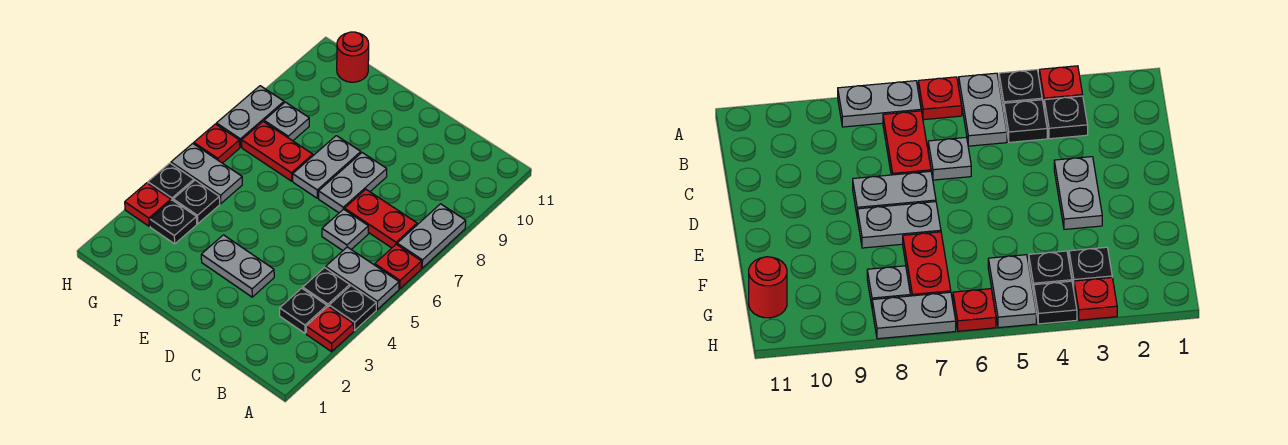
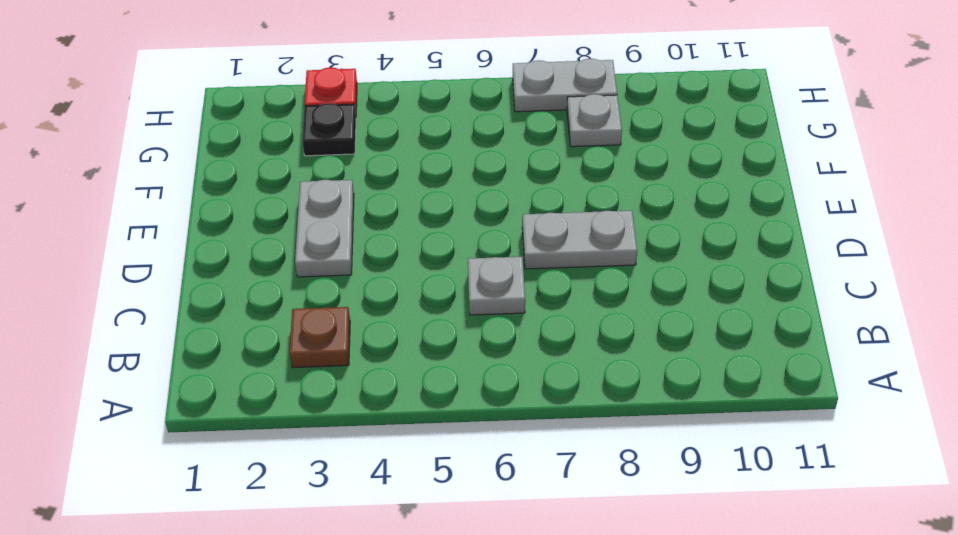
brown plate B3 level 1 -> black plate B3 level 1
none -> red plate A3 level 1
none -> black plate A4 level 1
none -> grey plate A5:B5 level 1

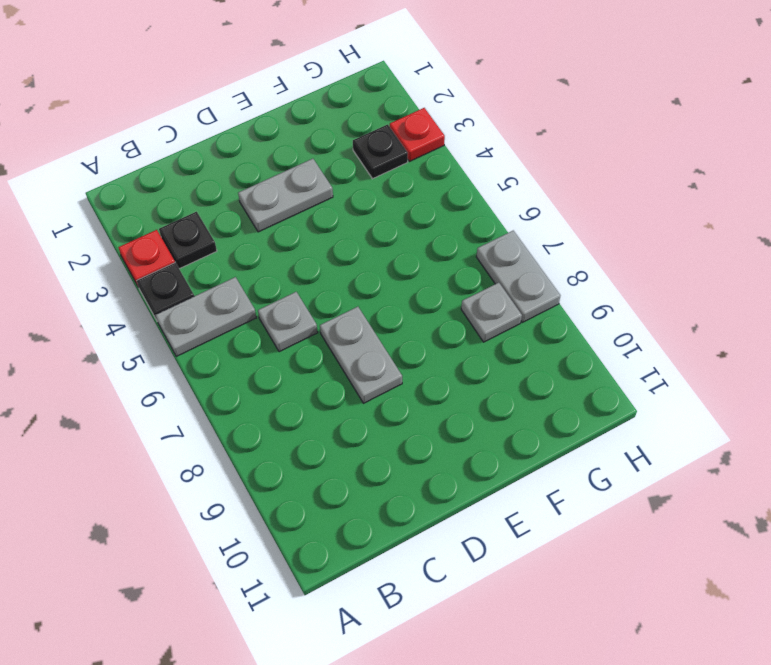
none -> red plate A6 level 1
none -> grey plate A7:A8 level 1
none -> black plate B4 level 1

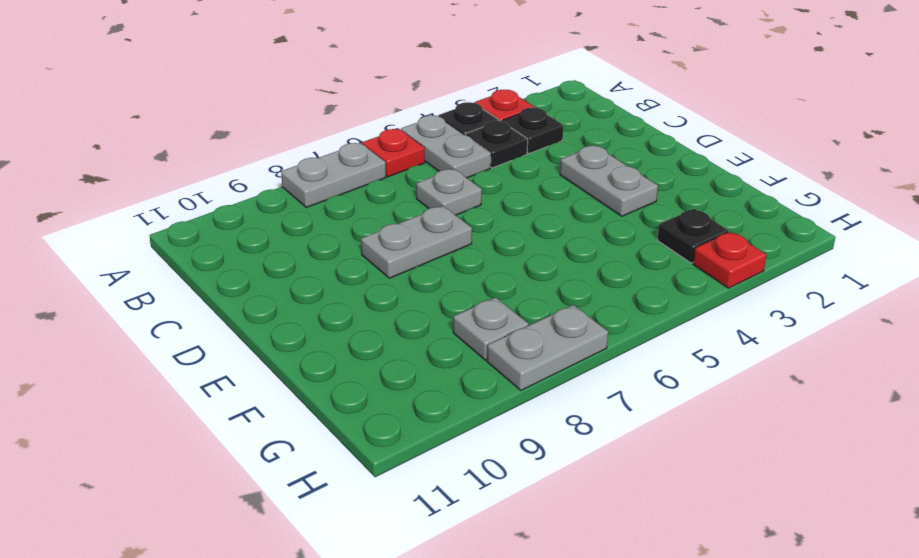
none -> red plate B7:C7 level 1
none -> grey plate E7:E8 level 1
none -> red plate F7:G7 level 1

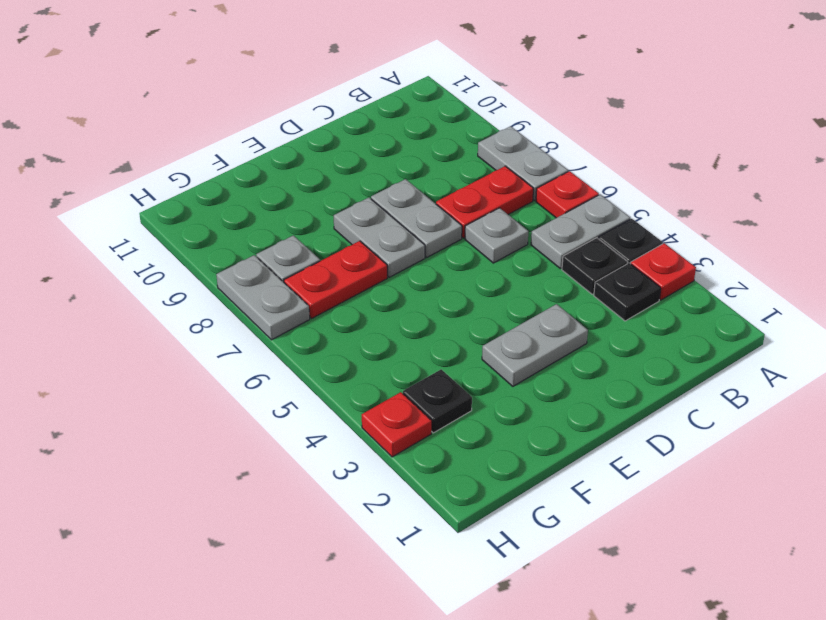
none -> black plate G4 level 1
none -> grey plate G5:H5 level 1
none -> red round brick G11 level 1

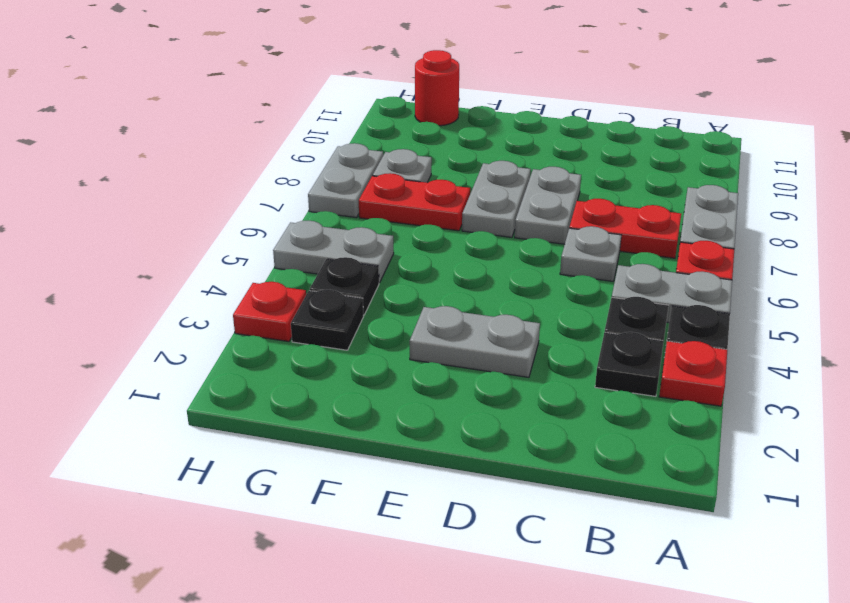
none -> black plate H4 level 1
none -> red plate H6 level 1

